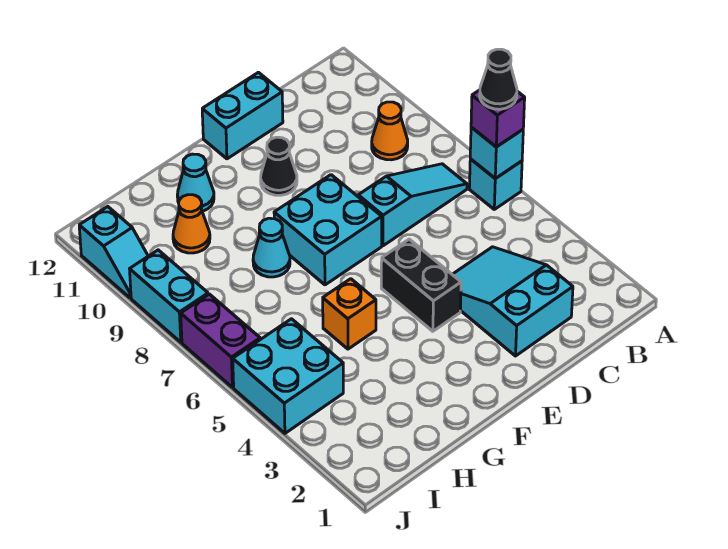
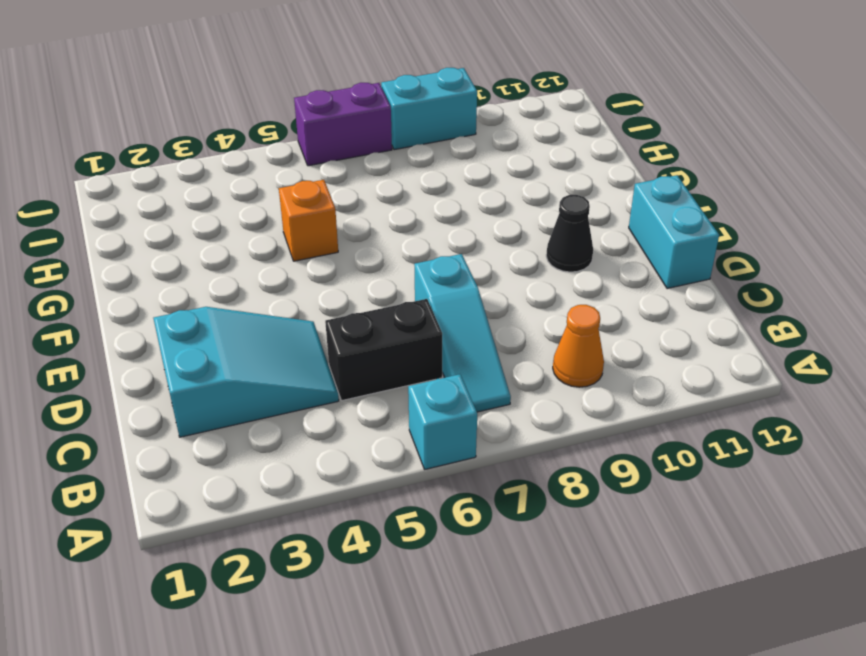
black brick C5:C6 level 1 -> black brick E4:E5 level 1
none -> cyan brick E7:F8 level 1
none -> cyan cone G8 level 1
none -> cyan cone G11 level 1

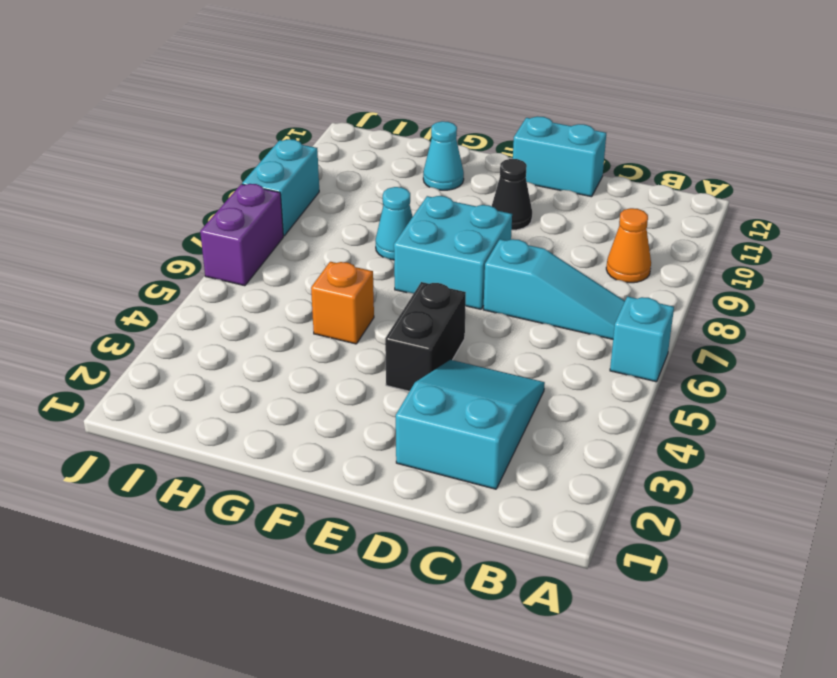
none -> orange cone H10 level 1
none -> cyan brick I4:J5 level 1
none -> cyan slope J10:J11 level 1 top 11

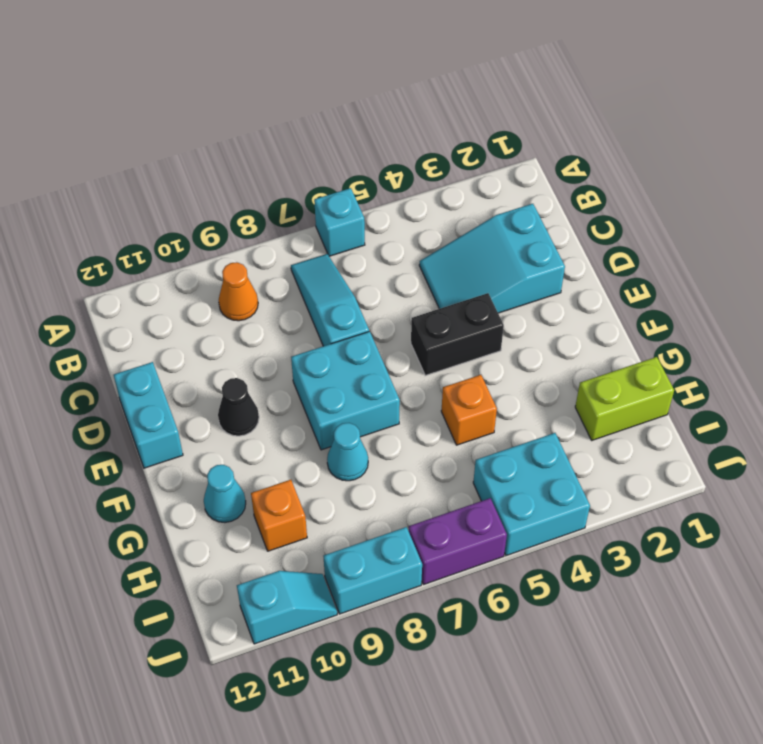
lime brick H1:H2 level 1 -> none
orange brick H10 level 1 -> orange cone H10 level 1
none -> cyan brick A6 level 2
none -> purple brick A6 level 3
none -> black cone A6 level 4

